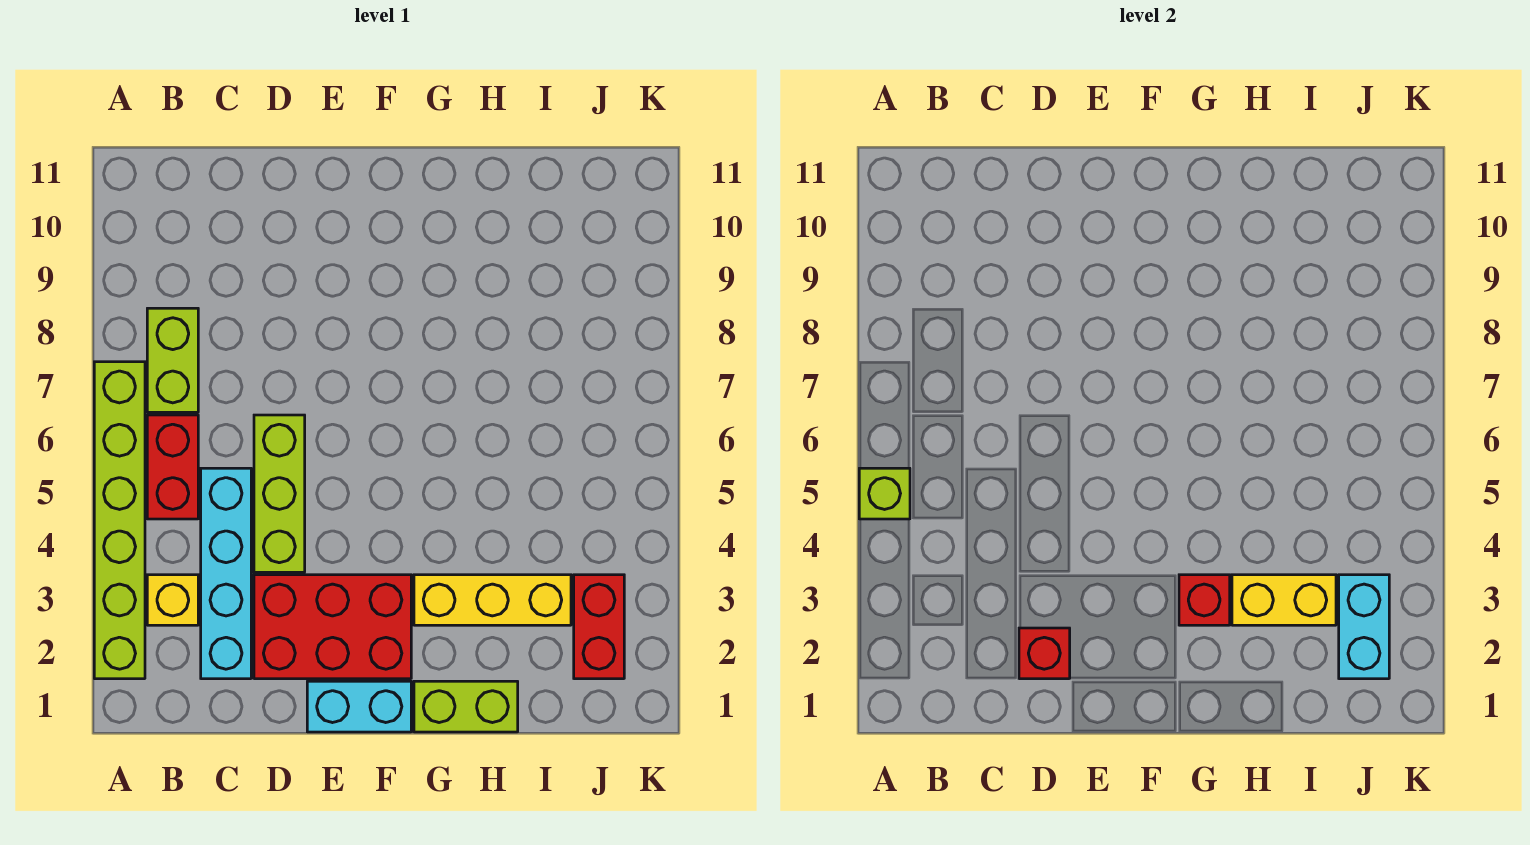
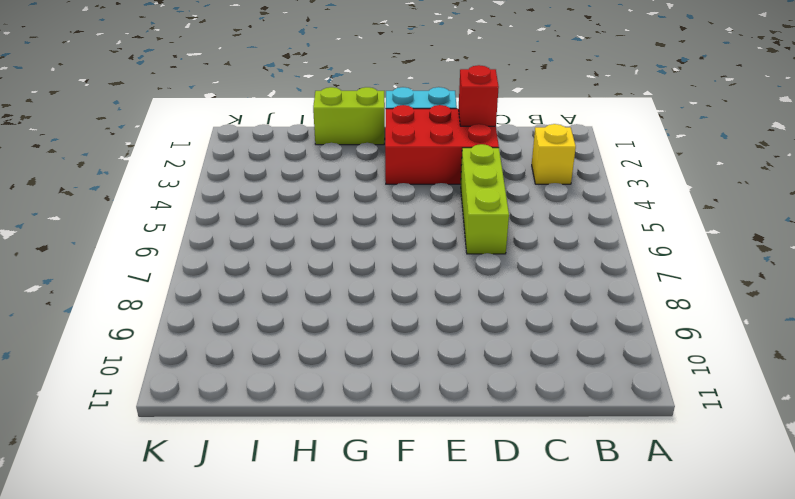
none -> lime brick A2:A7 level 1
none -> red brick B5:B6 level 1
none -> lime brick B7:B8 level 1

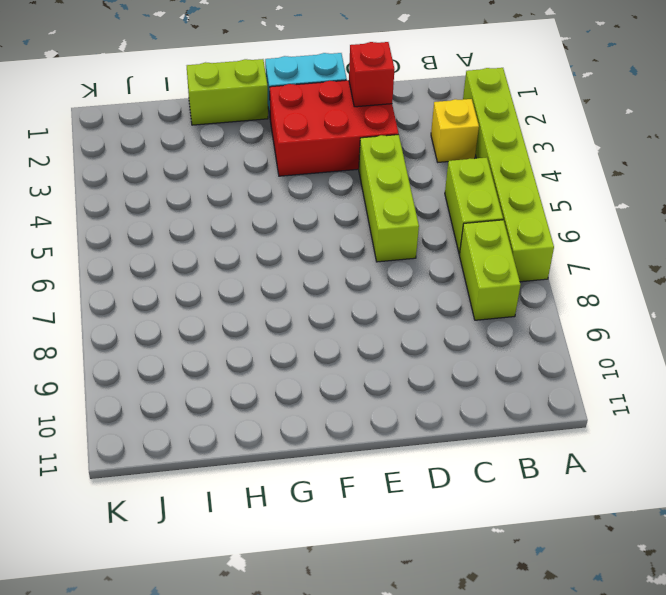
lime brick B5:B6 level 1 -> red brick B5:B6 level 1
none -> cyan brick C2:C5 level 1
none -> yellow brick G3:I3 level 1
none -> red brick J2:J3 level 1

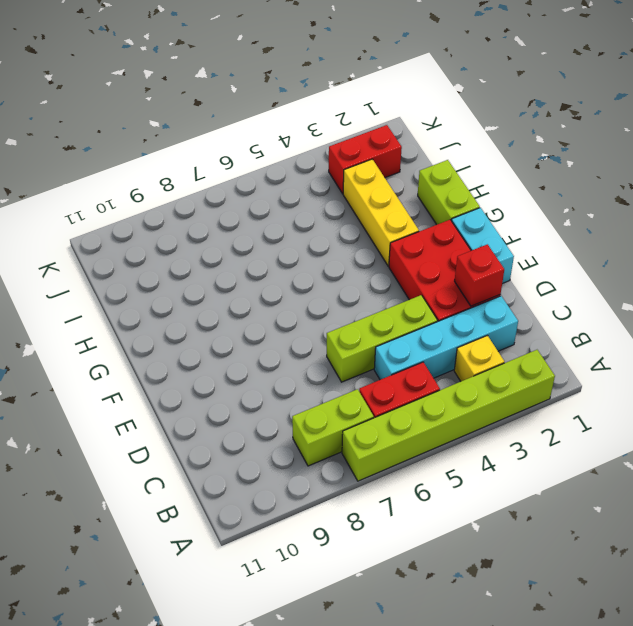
none -> lime brick A5 level 2
none -> red brick G3 level 2
none -> yellow brick H3:I3 level 2

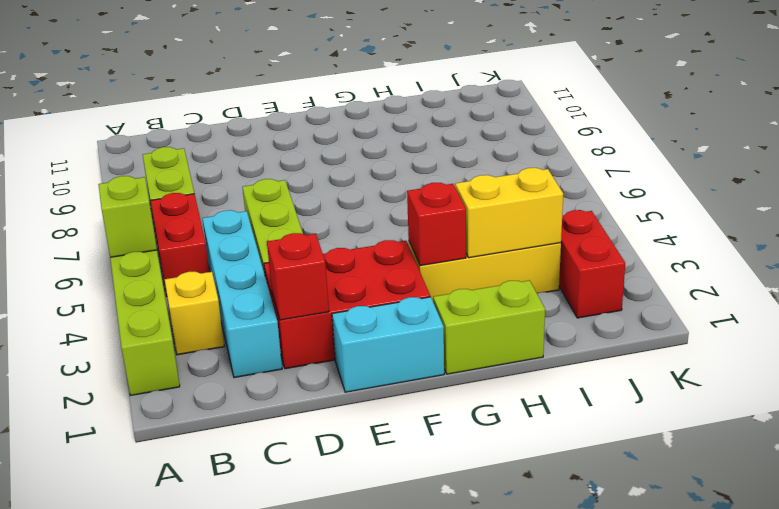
none -> cyan brick J2:J3 level 2

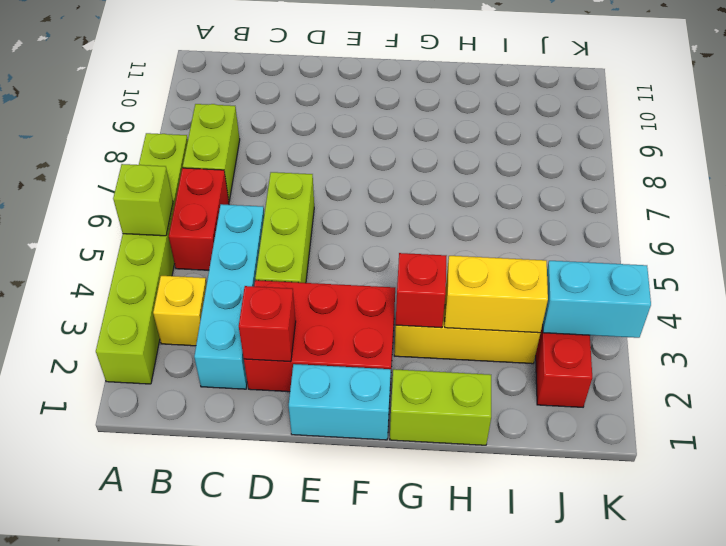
cyan brick J3:K3 level 2 -> cyan brick J2:J3 level 2

